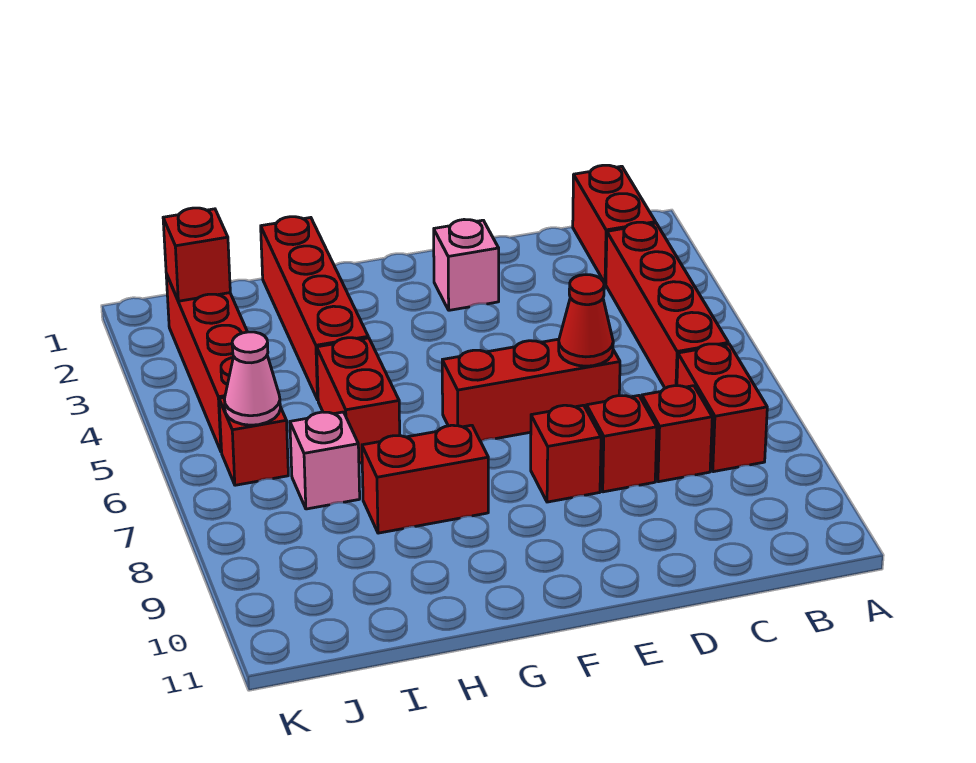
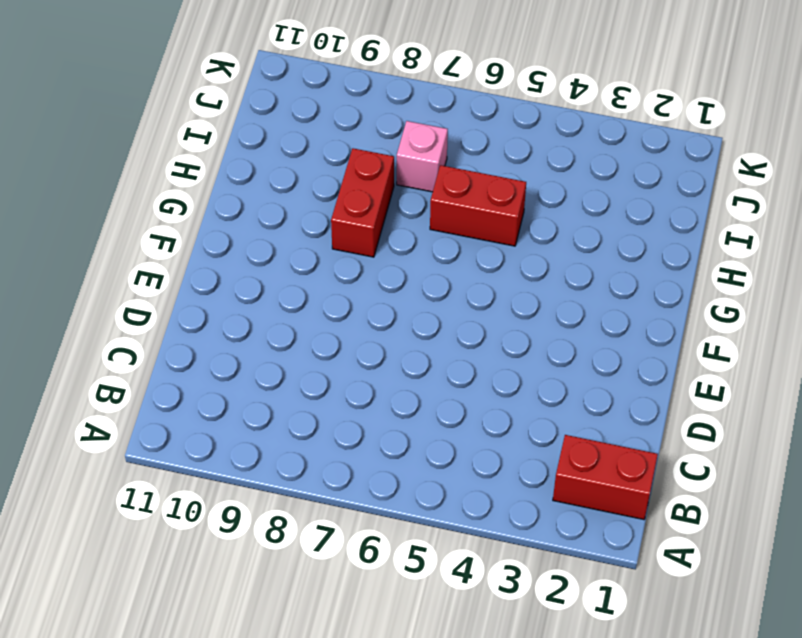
none -> red brick B3:B6 level 1
none -> red brick B7:B8 level 1
none -> red brick C8 level 1

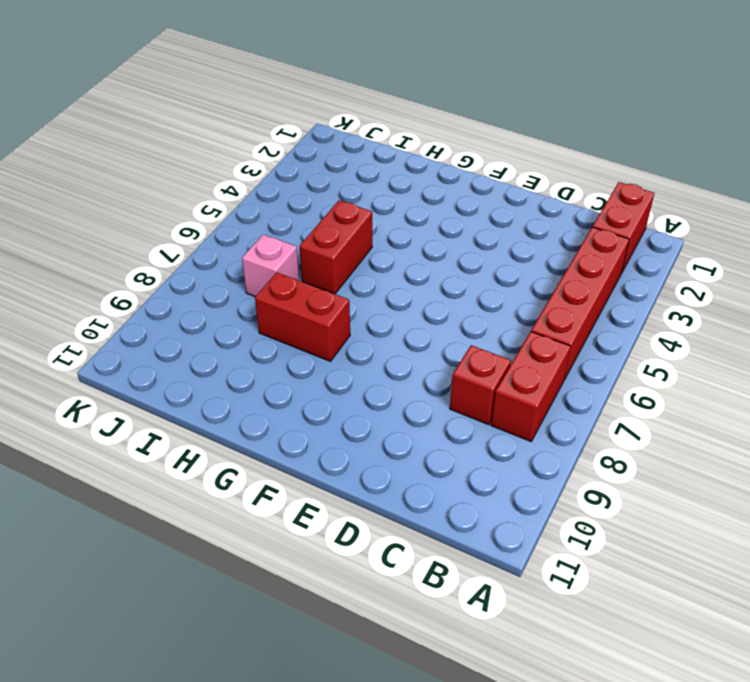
none -> red brick D6:F6 level 1
none -> red brick D8 level 1
none -> pink brick E2 level 1

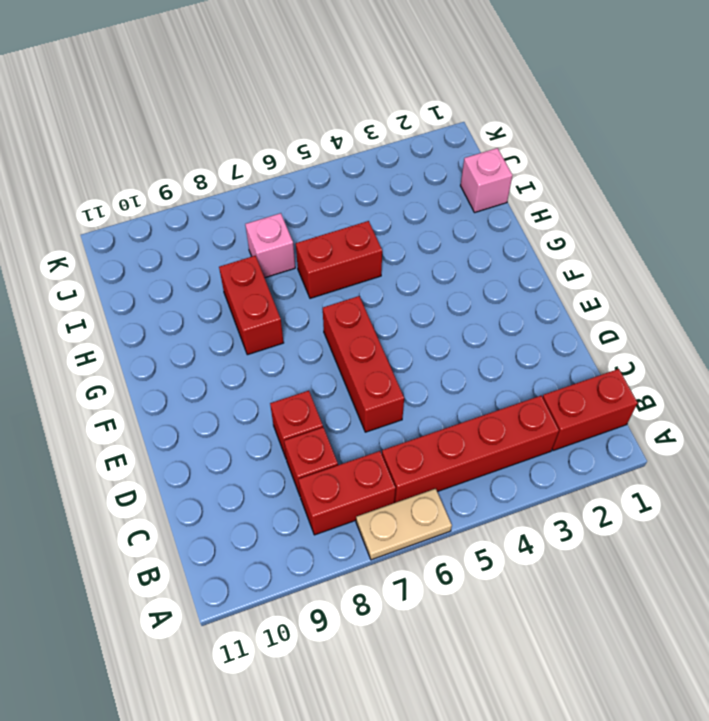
tan plate A6:A7 level 1 -> none
pink brick I1 level 1 -> pink brick E2 level 1
none -> red brick E8 level 1
none -> red brick H1:H4 level 1
none -> red brick J2:J5 level 1

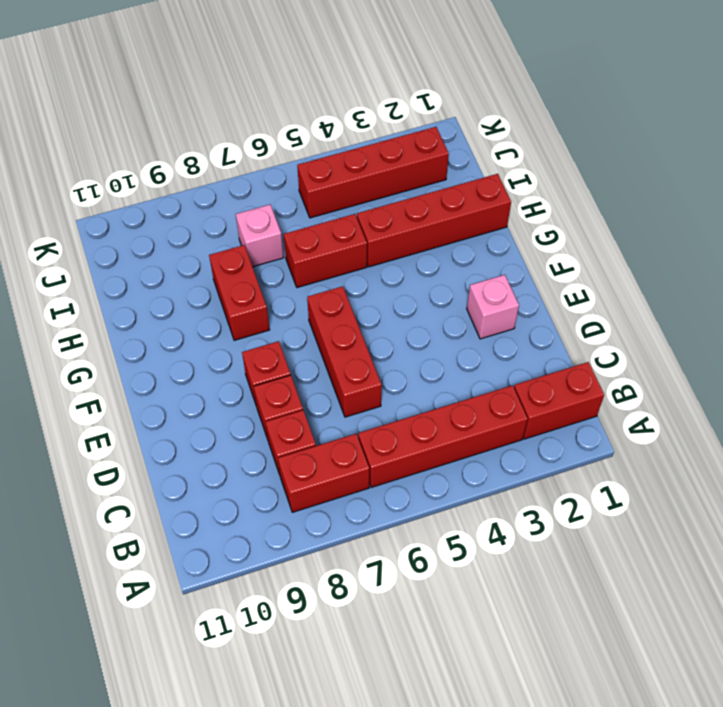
none -> red brick J6 level 1
none -> red cone D6 level 2
none -> red brick J2 level 2

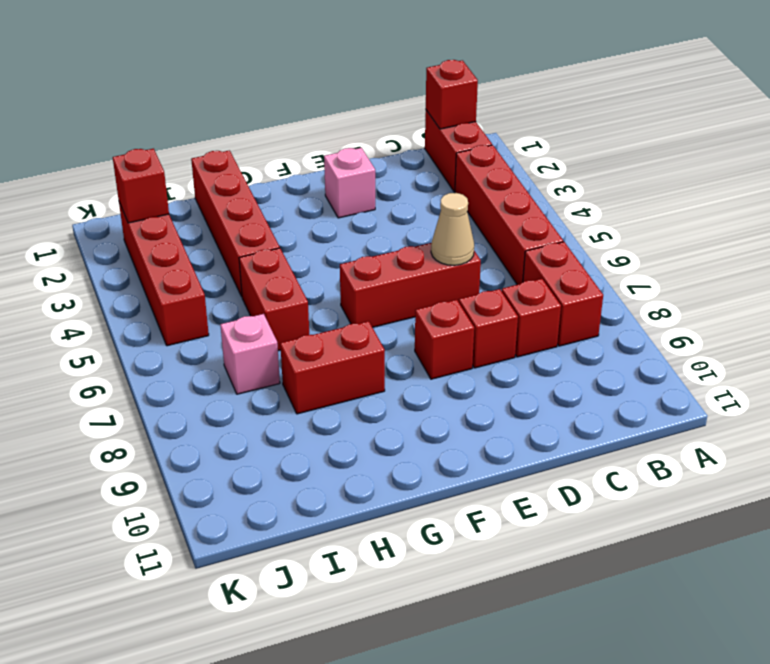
red brick B1 level 2 -> red brick J6 level 1
tan cone D6 level 2 -> red cone D6 level 2
none -> pink cone J6 level 2

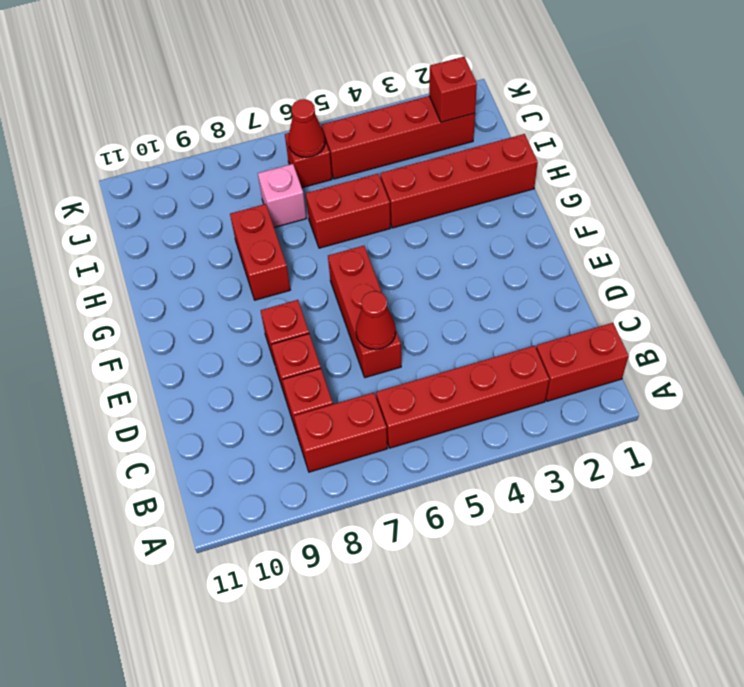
red cone J6 level 2 -> pink cone J6 level 2
none -> pink brick E2 level 1

